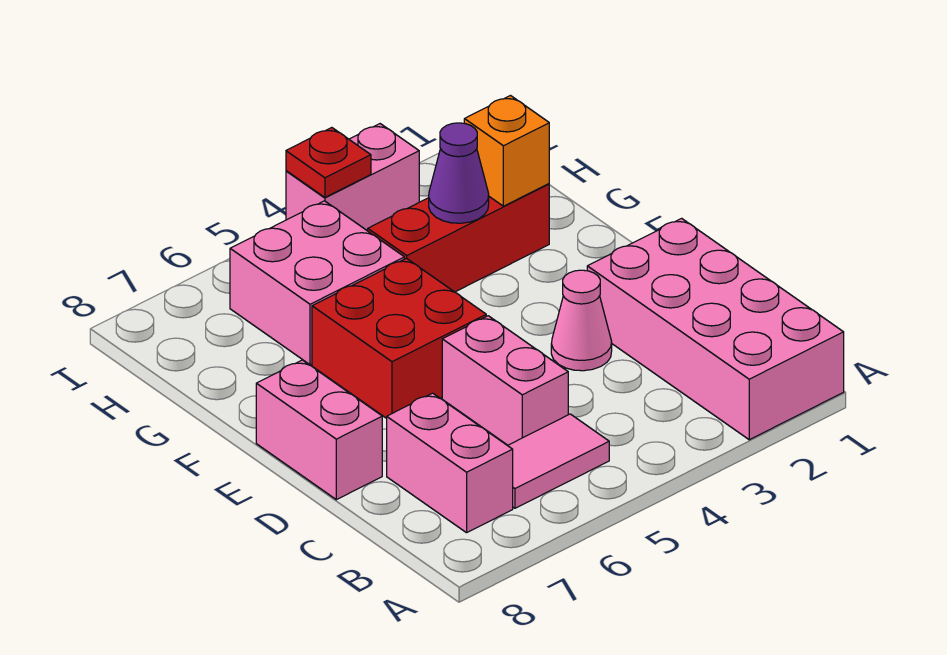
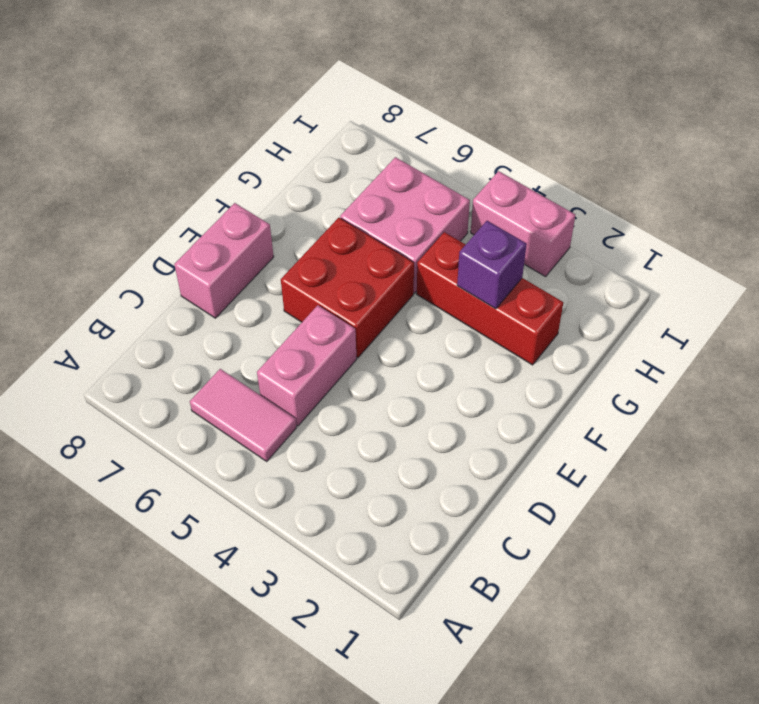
purple brick G3 level 2 -> purple cone G3 level 2
none -> pink brick A1:D2 level 1
none -> pink brick B7:C7 level 1
none -> pink cone D3 level 1

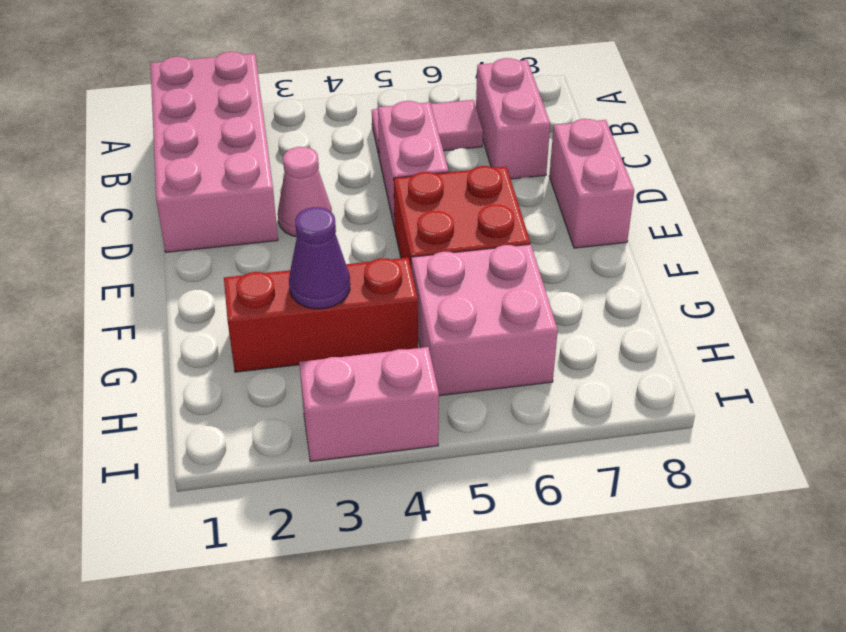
none -> orange brick G2 level 2
none -> red plate I4 level 2

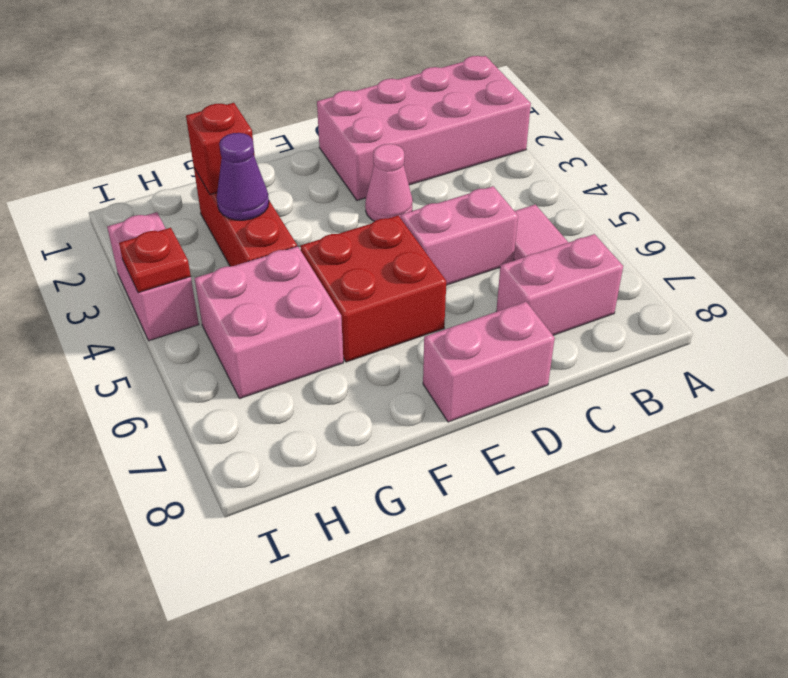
red brick G2 level 2 -> orange brick G2 level 2

